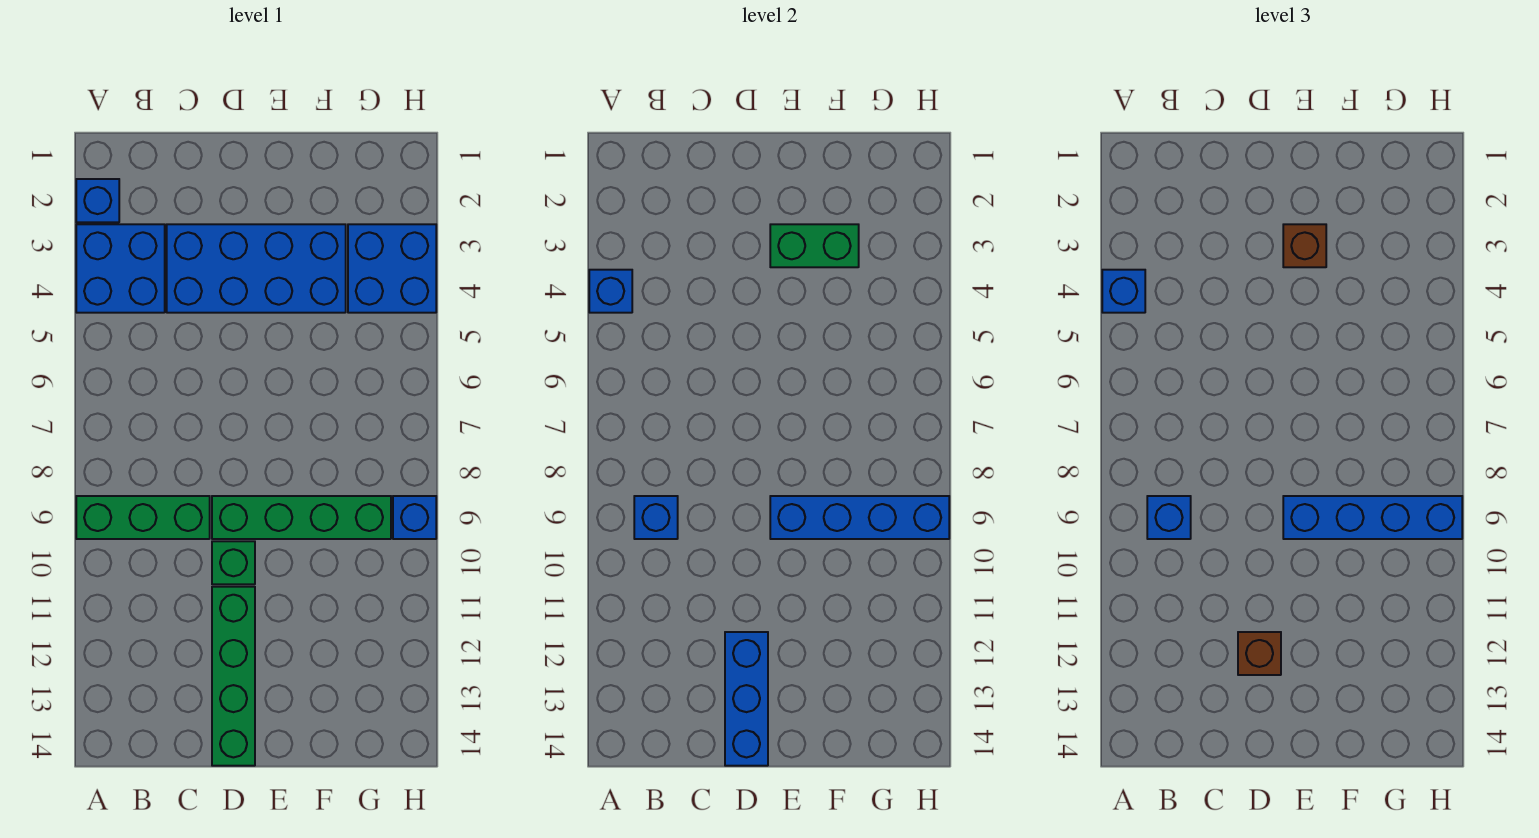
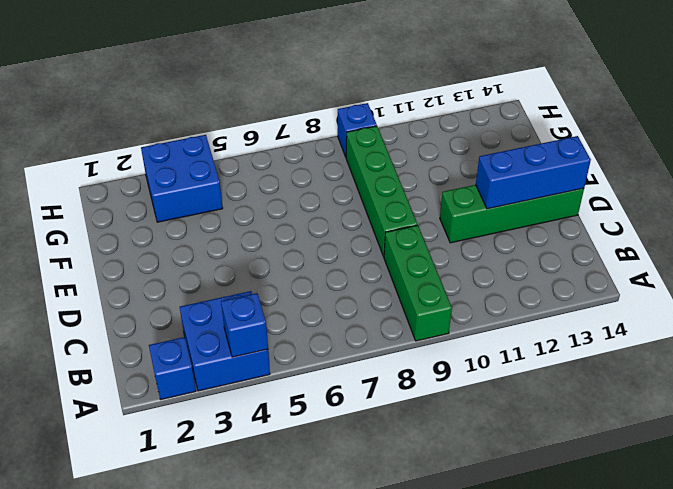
none -> blue brick C3:F4 level 1
none -> green brick D10 level 1
none -> blue brick B9 level 2

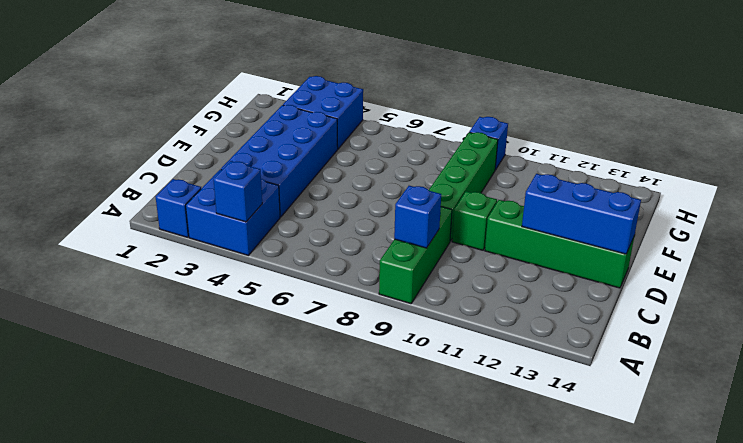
none -> green brick E3:F3 level 2
none -> blue brick E9:H9 level 2
none -> blue brick A4 level 3

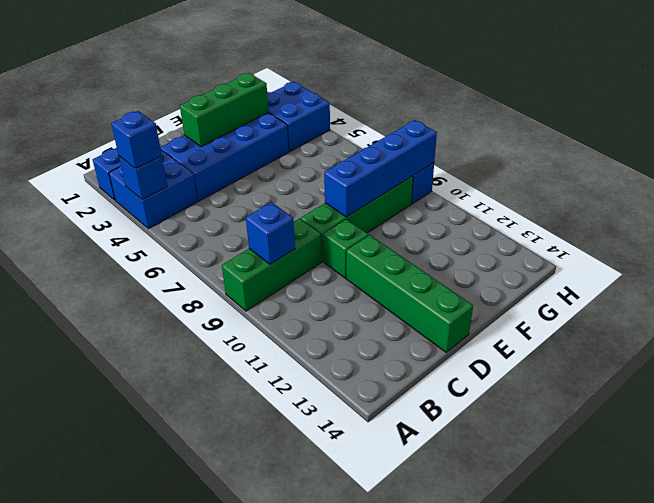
green brick D3:F3 level 2 -> green brick E3:F3 level 2
none -> blue brick D12:D14 level 2
none -> blue brick B9 level 3
none -> brown brick D12 level 3

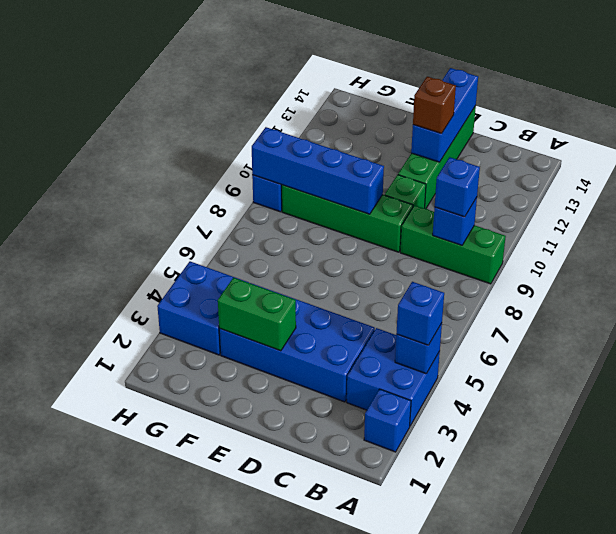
none -> brown brick E3 level 3
none -> blue brick E9:H9 level 3

